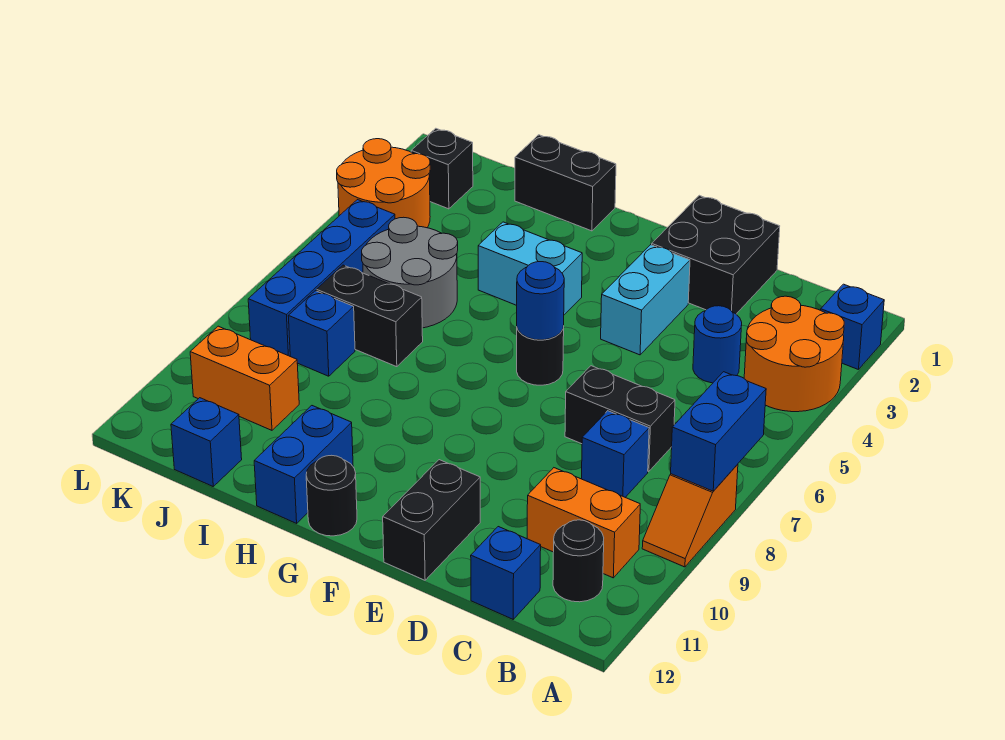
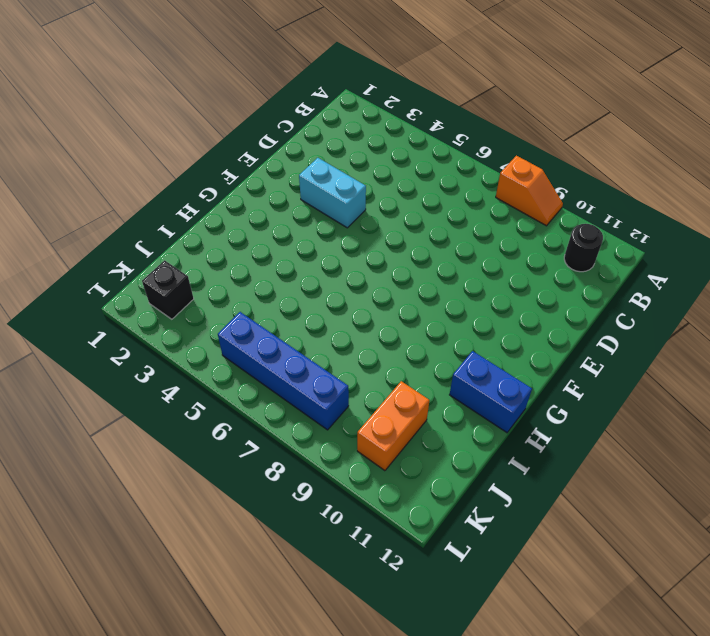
none -> blue brick A2 level 1
none -> orange round brick A3:B4 level 1
none -> orange brick B10:C10 level 1

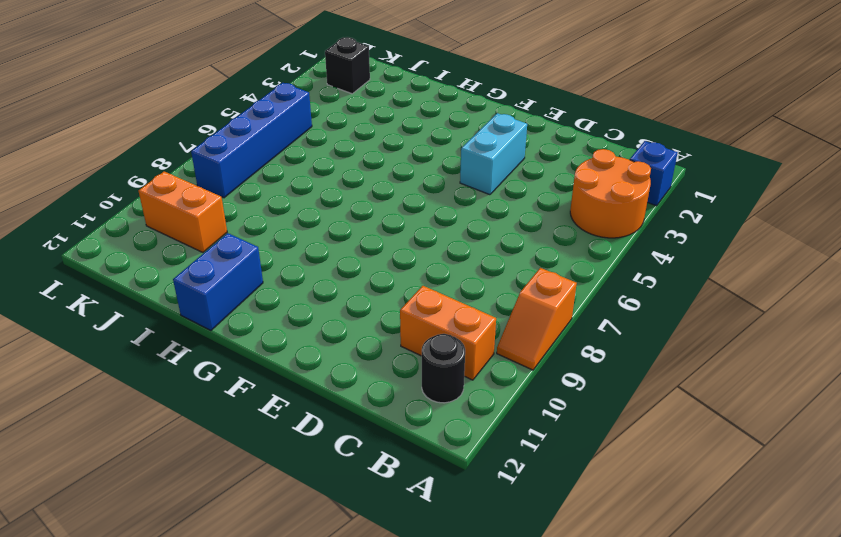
none -> blue round brick C4 level 1
none -> black brick C7:D7 level 1
none -> blue brick C8 level 1

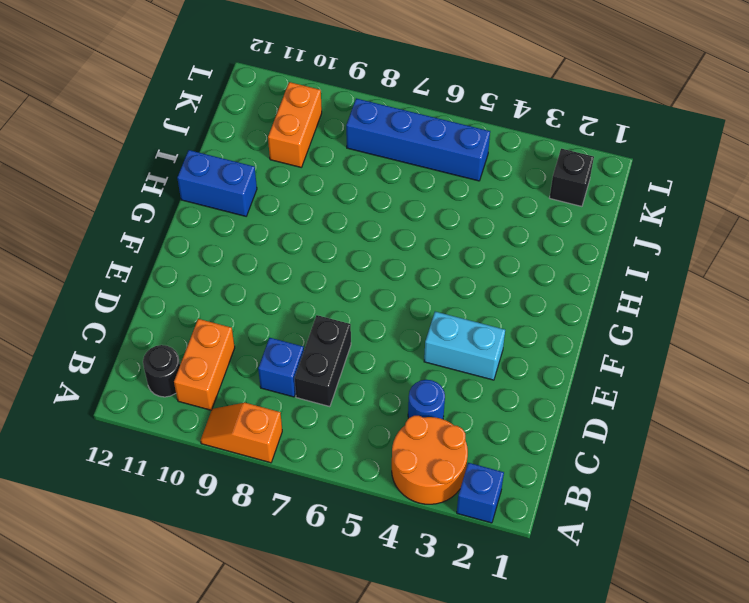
none -> blue brick C12 level 1
none -> black brick D1:E2 level 1
none -> black brick E11:E12 level 1

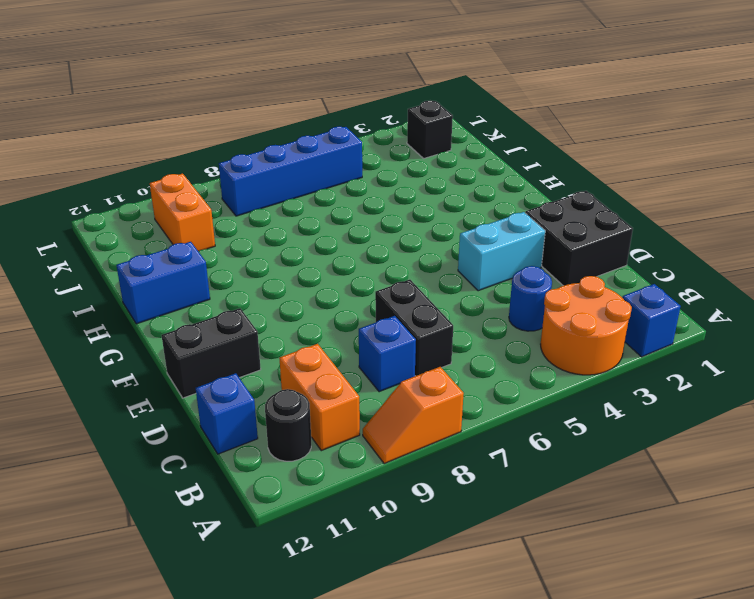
none -> black round brick F6 level 1
none -> cyan brick G4:H4 level 1
none -> black round brick G12 level 1

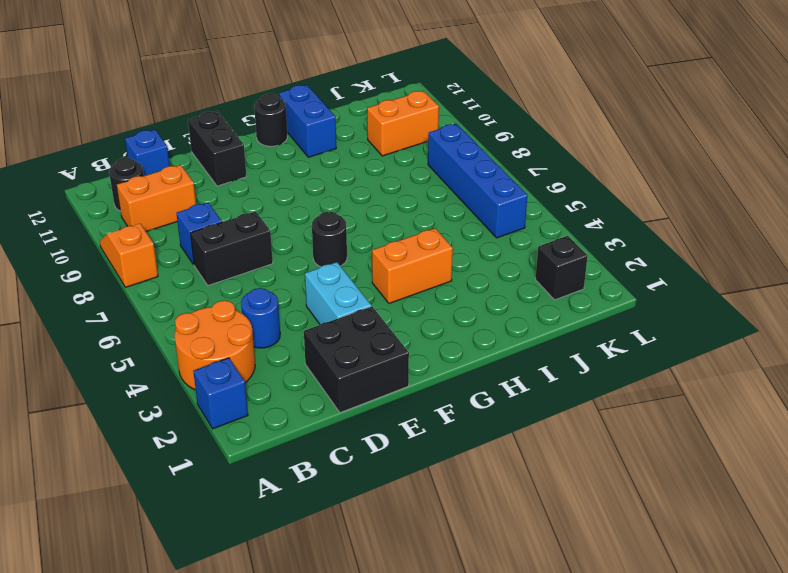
orange brick G4:H4 level 1 -> cyan brick G4:H4 level 1
none -> black brick H1:I1 level 1
none -> grey round brick I5:J6 level 1
none -> black brick I7:J7 level 1

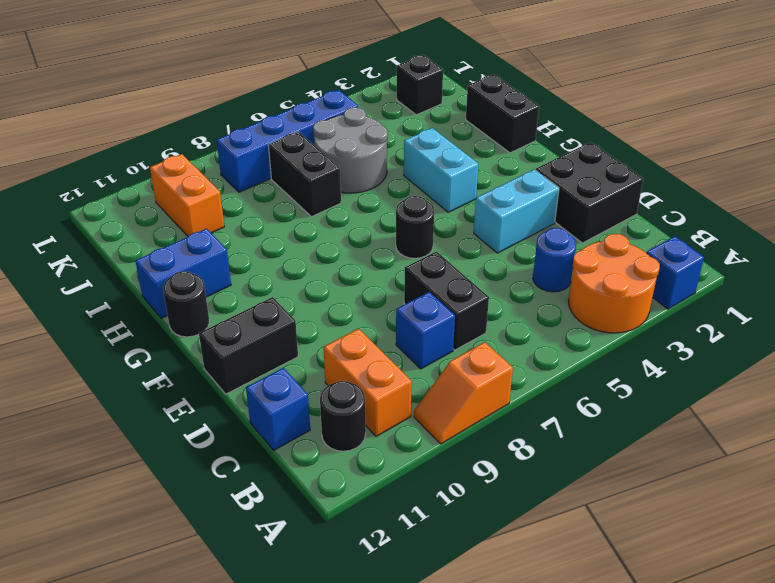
none -> blue brick J8 level 1
none -> blue brick J12 level 1
none -> orange round brick K3:L4 level 1

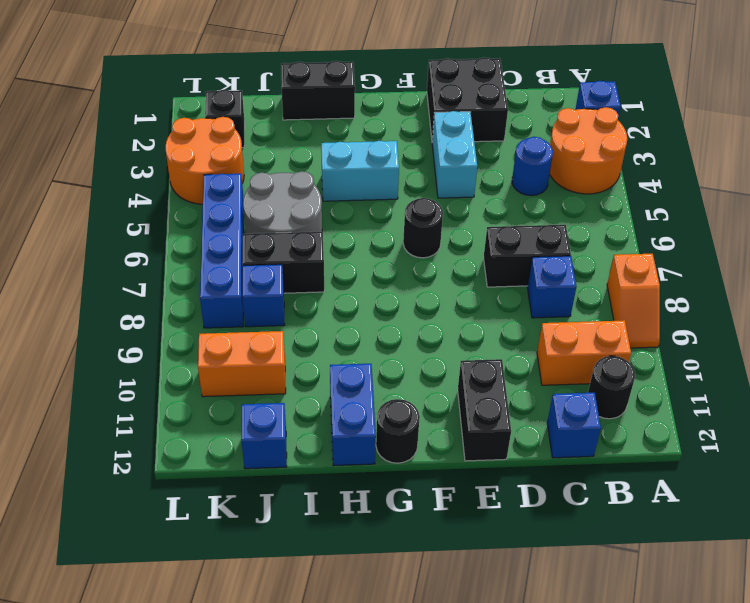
none -> blue brick A7:A8 level 2
none -> blue round brick F6 level 2

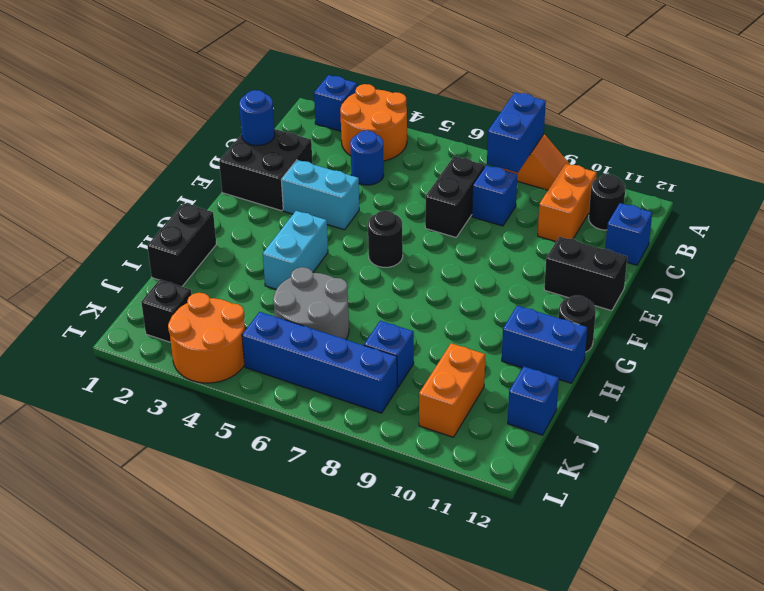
blue brick A8:B8 level 2 -> blue brick A7:A8 level 2
blue round brick D1 level 2 -> blue round brick F6 level 2
none -> black brick I7:J7 level 1

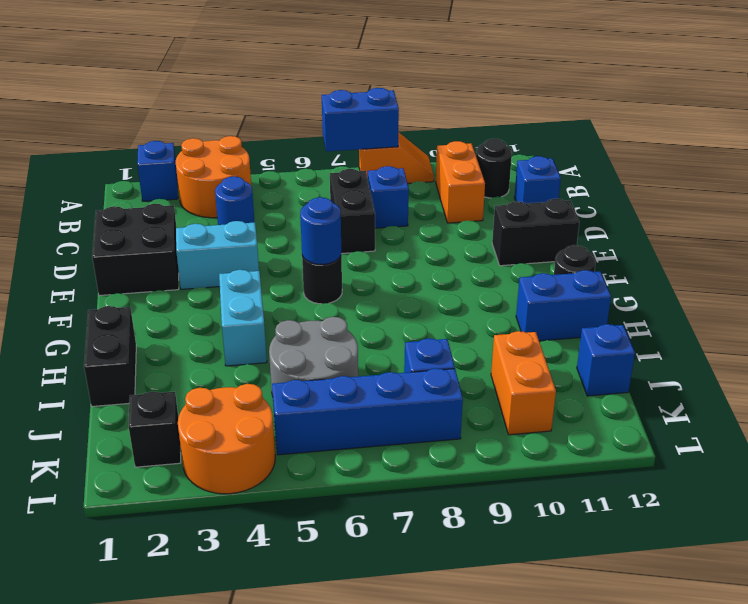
none -> black brick I7:J7 level 1

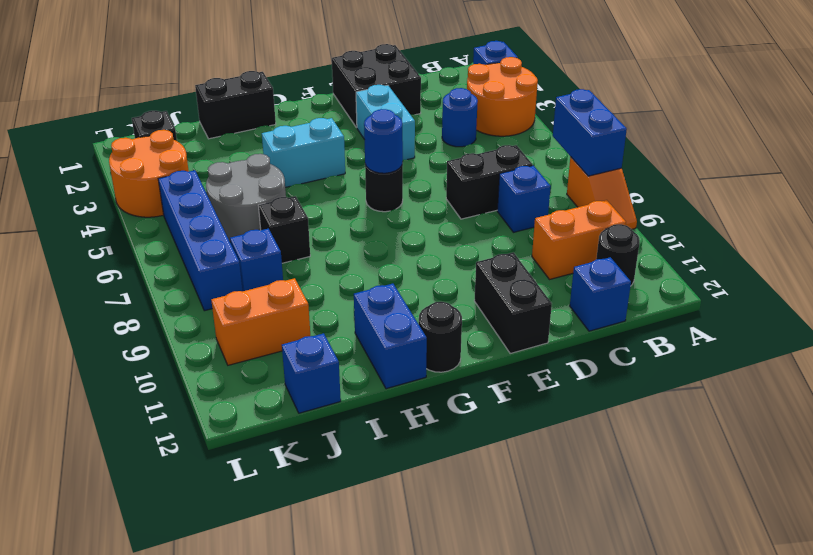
black brick I7 level 1 -> black brick I7:J7 level 1

